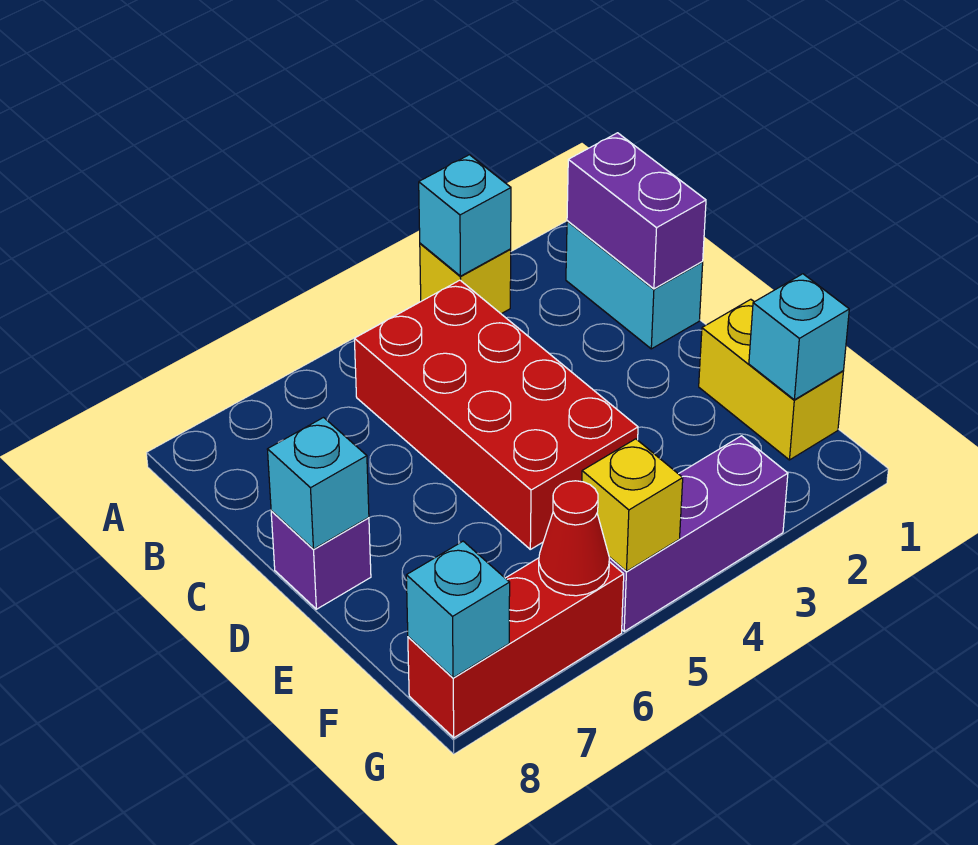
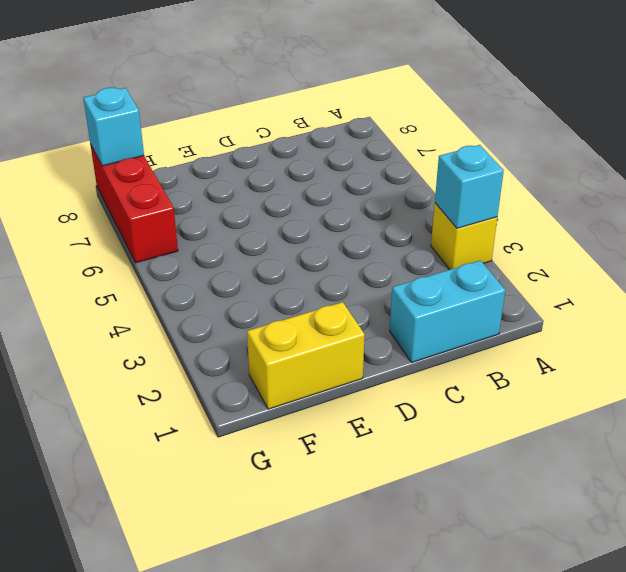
none -> red brick B4:E5 level 1
none -> purple brick D8 level 1
none -> purple brick G3:G5 level 1

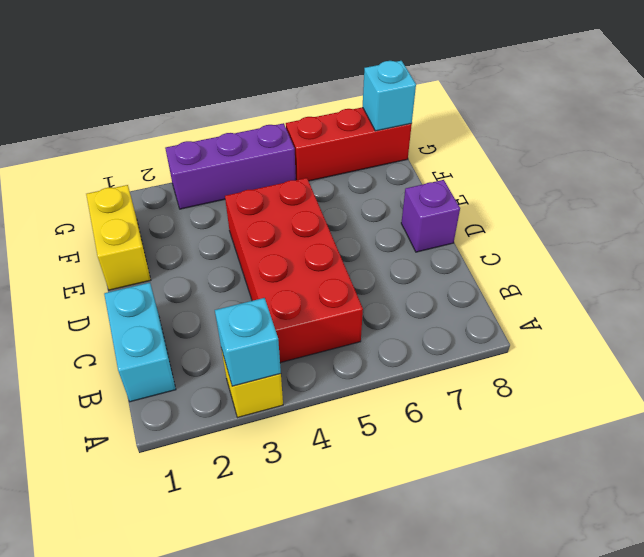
none -> purple brick B1:C1 level 2
none -> cyan brick D8 level 2
none -> cyan brick F1 level 2

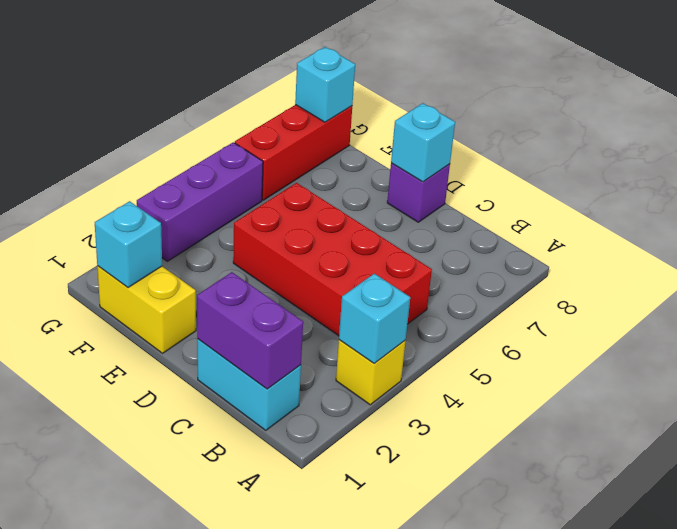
none -> yellow brick G5 level 2
none -> red cone G6 level 2

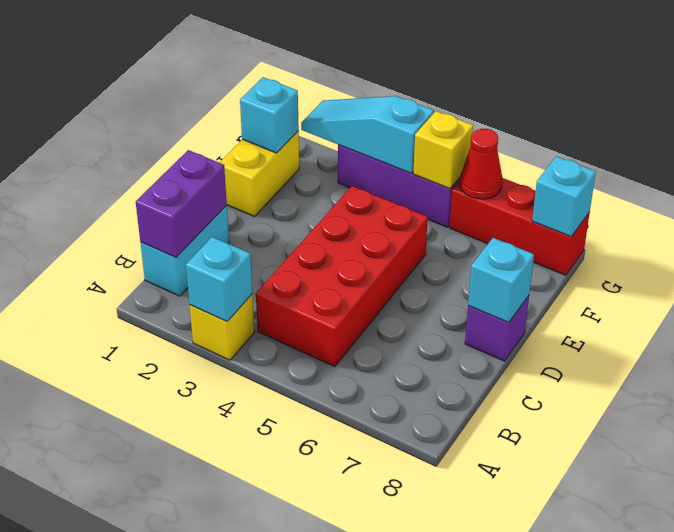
cyan slope G2:G4 level 2 top 4 -> none

